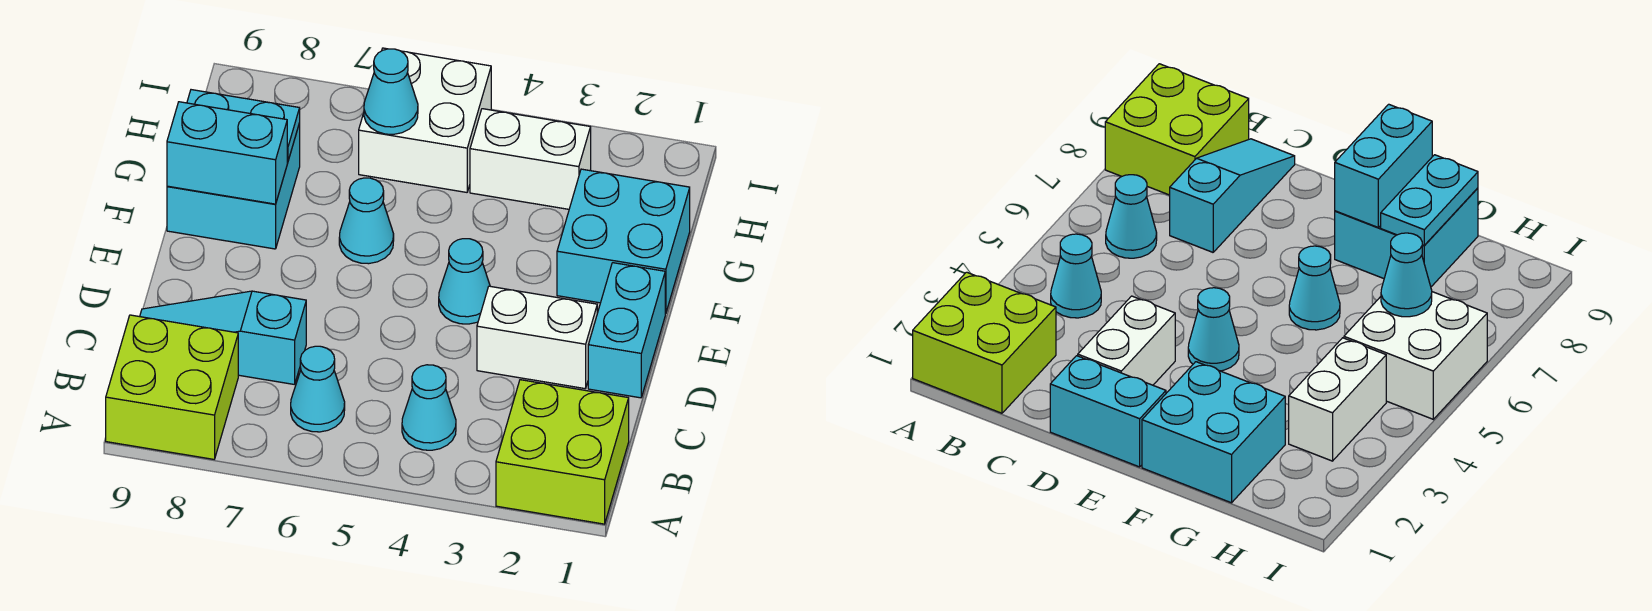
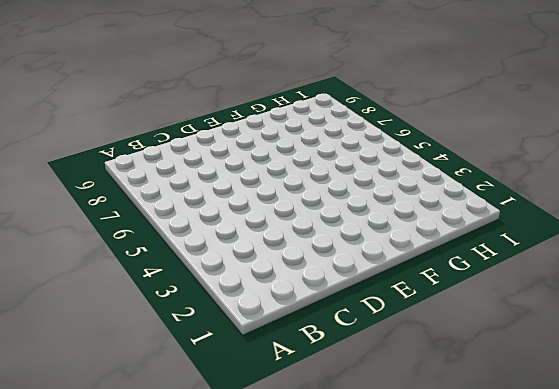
none -> lime brick A1:B2 level 1
none -> lime brick A8:B9 level 1
none -> cyan cone B4 level 1

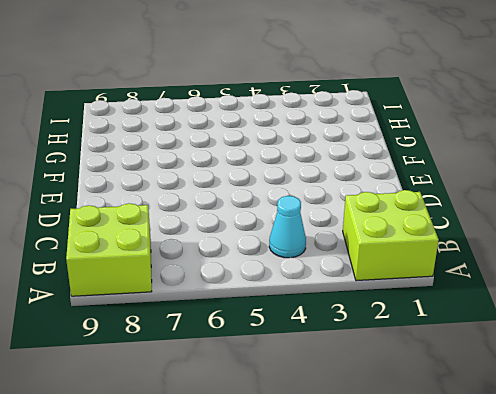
none -> cyan cone B6 level 1
none -> cyan slope C7:C9 level 1 top 7
none -> cyan brick D1:E1 level 1

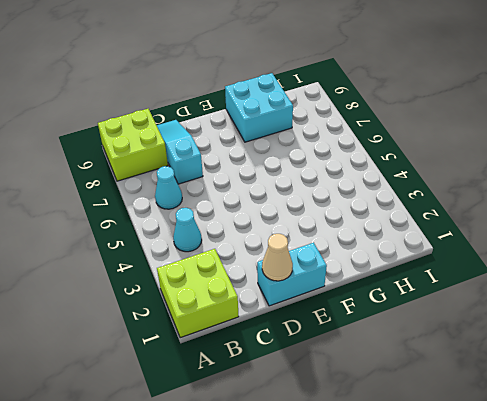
tan cone D1 level 2 -> none
none -> white brick D2:D3 level 1
none -> cyan cone E4 level 1
none -> cyan brick F1:G2 level 1

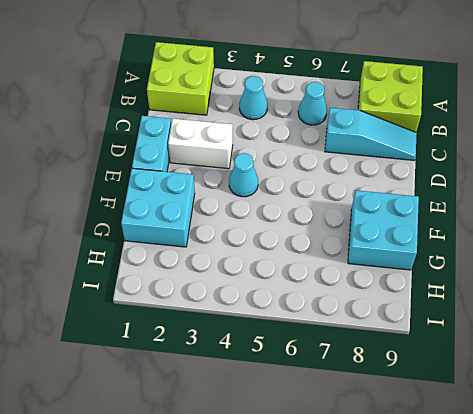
none -> cyan cone F6 level 1
none -> white brick H3:H4 level 1
none -> white brick H5:I6 level 1

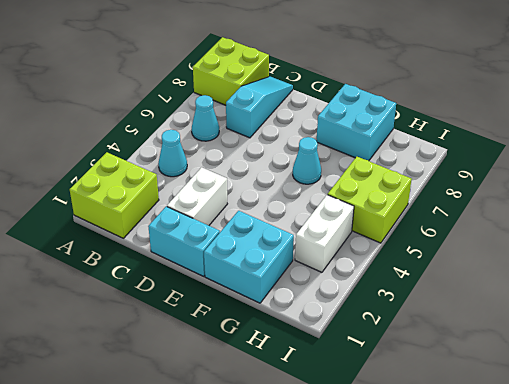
lime brick H5:I6 level 1 -> white brick H5:I6 level 1
none -> cyan cone E4 level 1
none -> cyan brick F8:F9 level 2
none -> cyan plate G8:G9 level 2

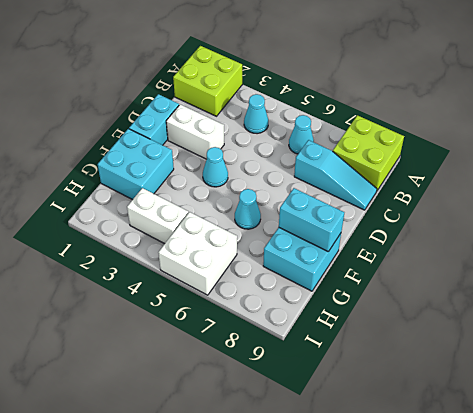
none -> cyan plate G8:G9 level 2
none -> cyan cone H6 level 2

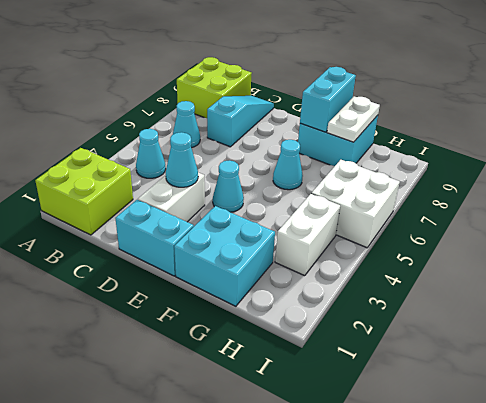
cyan cone D3 level 2 -> cyan cone H6 level 2
white plate G8:G9 level 2 -> cyan plate G8:G9 level 2

